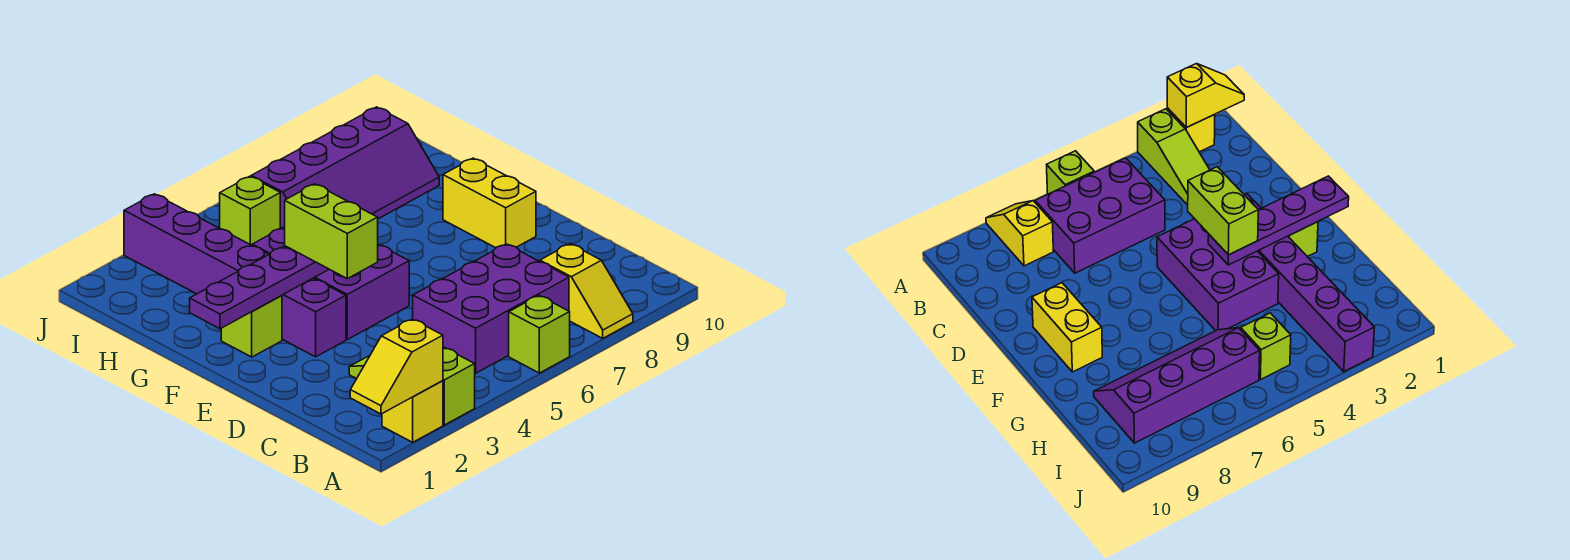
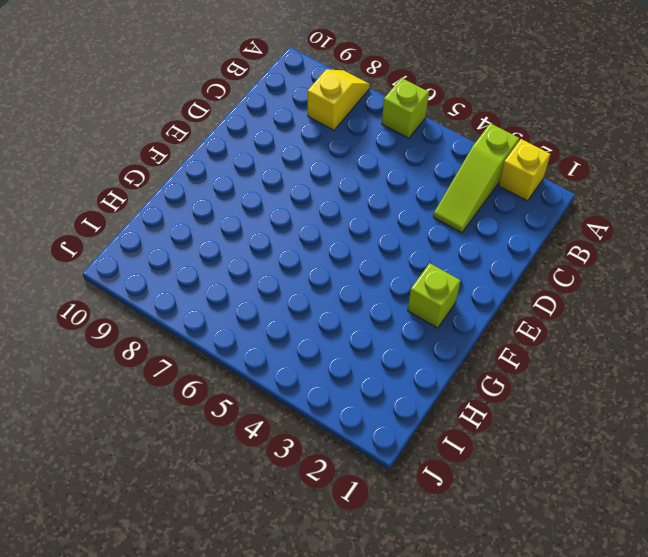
none -> purple brick B5:C7 level 1
none -> purple brick E3:J3 level 1
none -> purple brick E4:G5 level 1

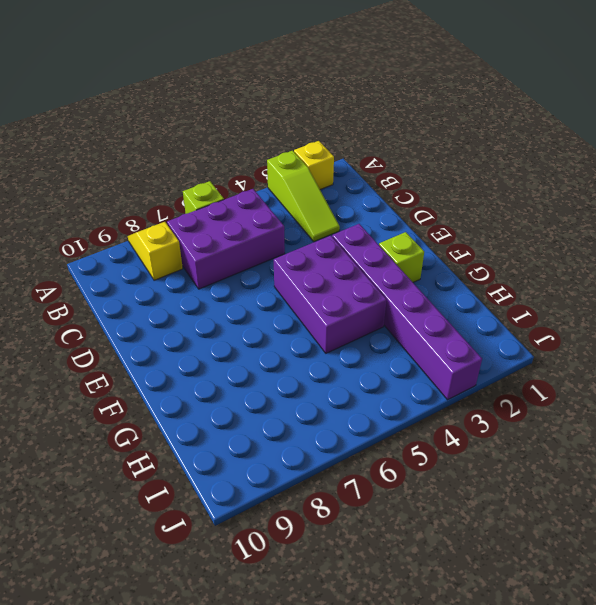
none -> yellow brick E9:F9 level 1
none -> purple slope H6:I9 level 1 top I
none -> lime brick I5 level 1

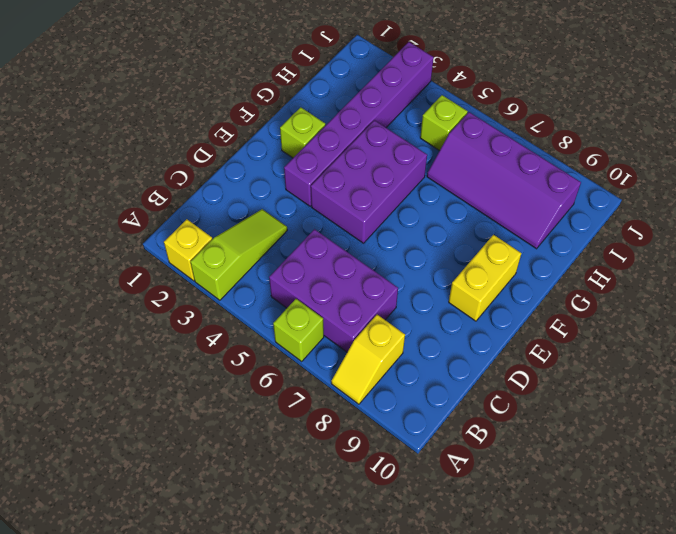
none -> yellow slope A1:A2 level 2 top 2
none -> purple plate F1:F4 level 2
none -> lime brick E4:F4 level 3

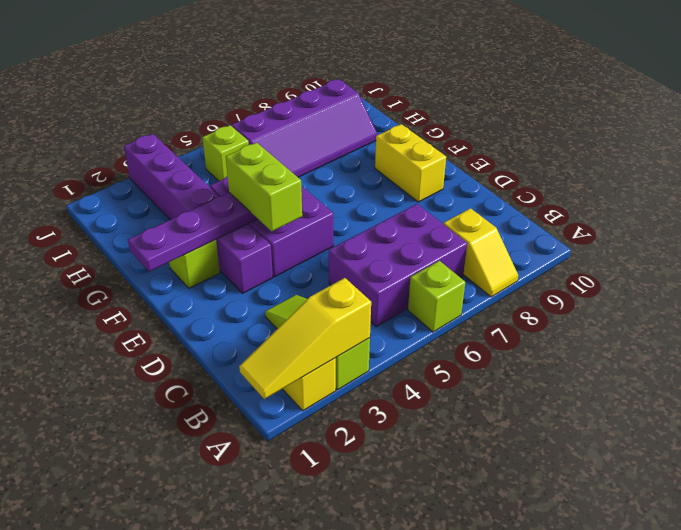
yellow slope A1:A3 level 2 top 3 -> yellow slope A1:A2 level 2 top 2

